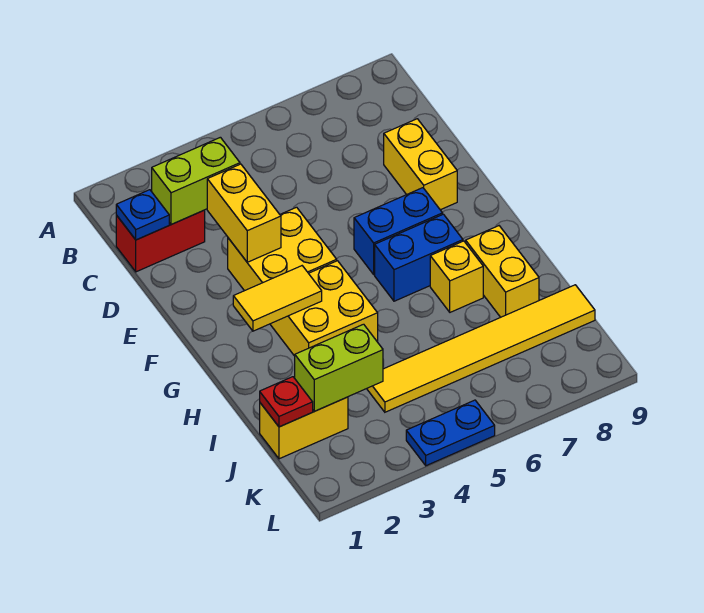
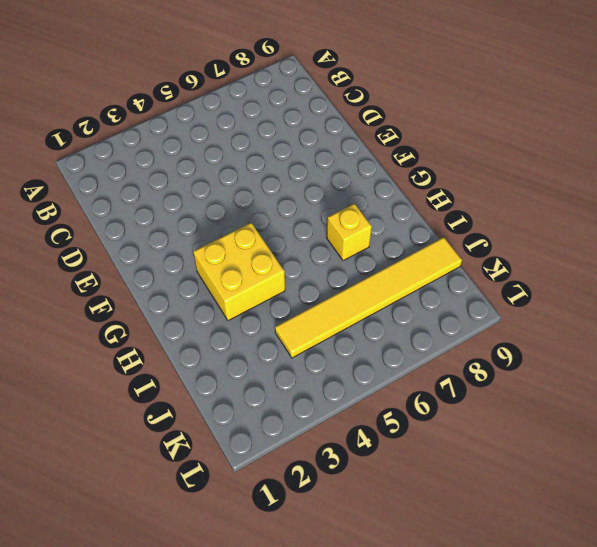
none -> red brick C1:C2 level 1
none -> yellow brick D8:E8 level 1
none -> yellow brick E3:F4 level 1

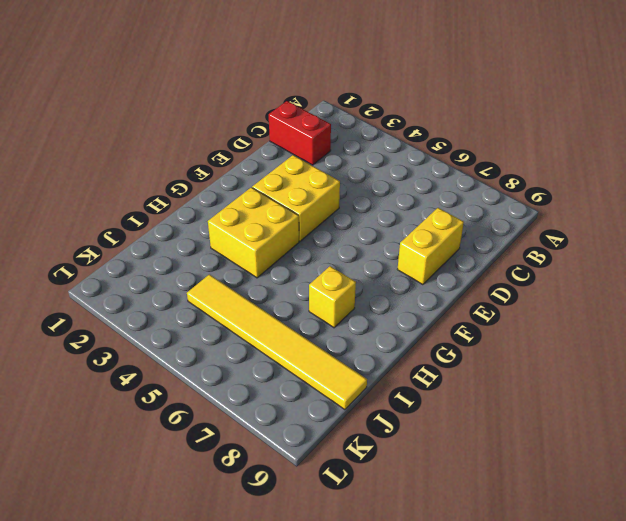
none -> blue brick F6:F7 level 1
none -> blue brick G6:G7 level 1
none -> yellow brick H8:I8 level 1

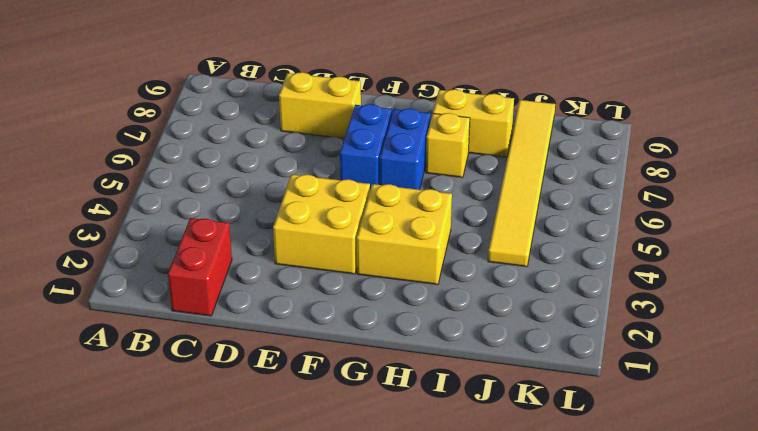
none -> yellow brick J1:J2 level 1
none -> blue plate L4:L5 level 1
none -> blue plate C1 level 2

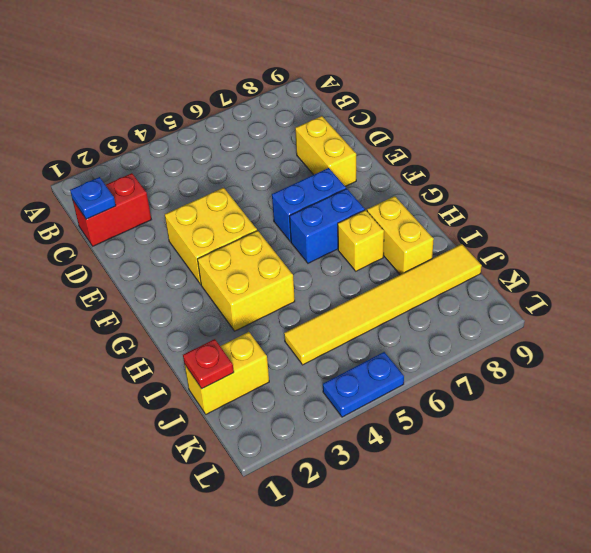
none -> lime brick C2:C3 level 2
none -> yellow brick D3:E3 level 2
none -> yellow tile G2:G3 level 2

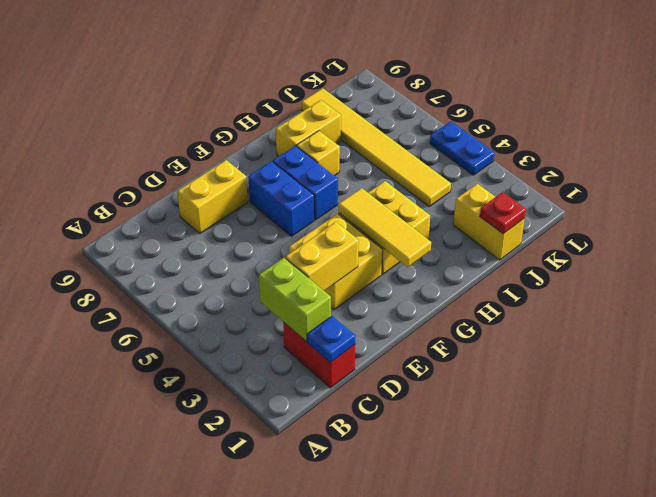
yellow tile G2:G4 level 2 -> yellow tile G2:G3 level 2
none -> lime brick J2:J3 level 2

